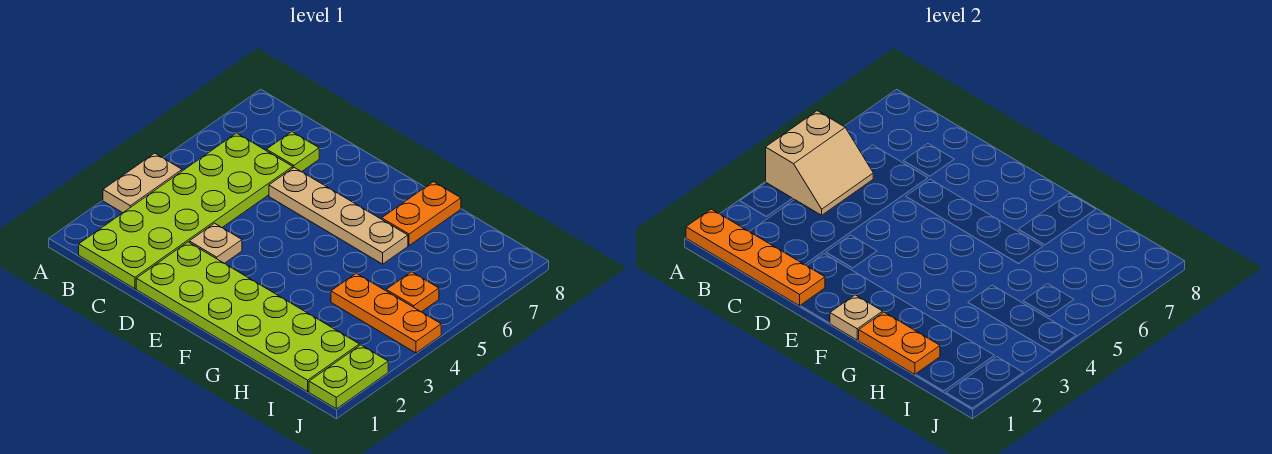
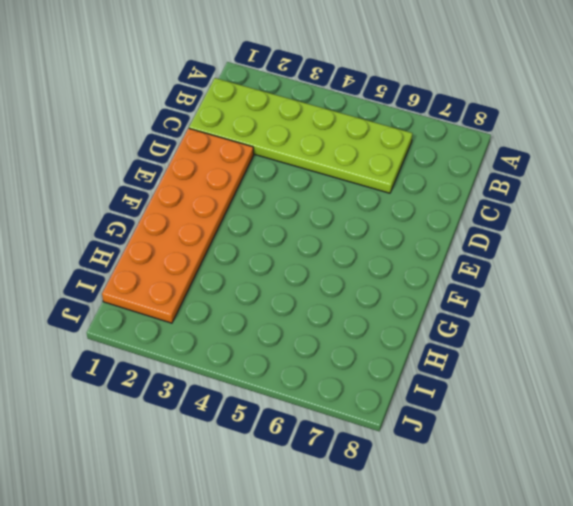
orange plate D1:I2 level 1 -> lime plate D1:I2 level 1
none -> tan plate A3:A4 level 1
none -> lime plate C7 level 1
none -> tan plate D3 level 1

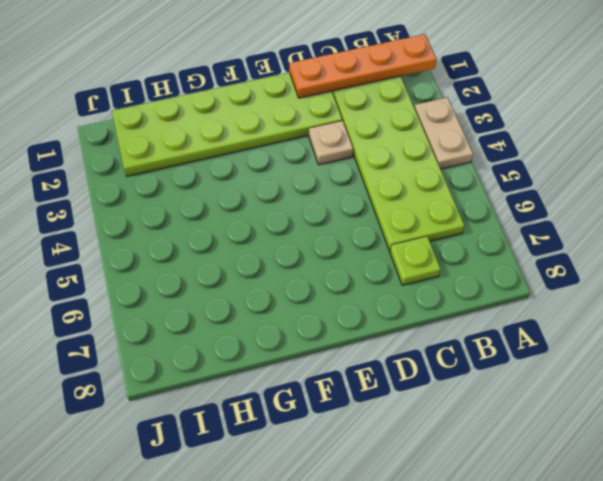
none -> tan plate D6:G6 level 1
none -> orange plate G7:G8 level 1
none -> orange plate H4:J4 level 1

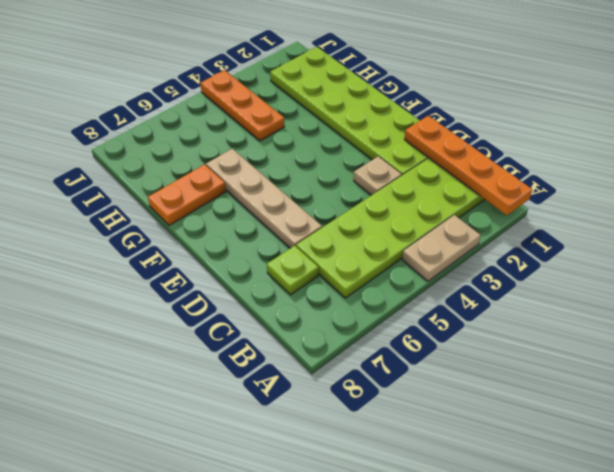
none -> orange plate I5 level 1
none -> lime plate J1:J2 level 1
none -> tan slope A4:B5 level 2 top A

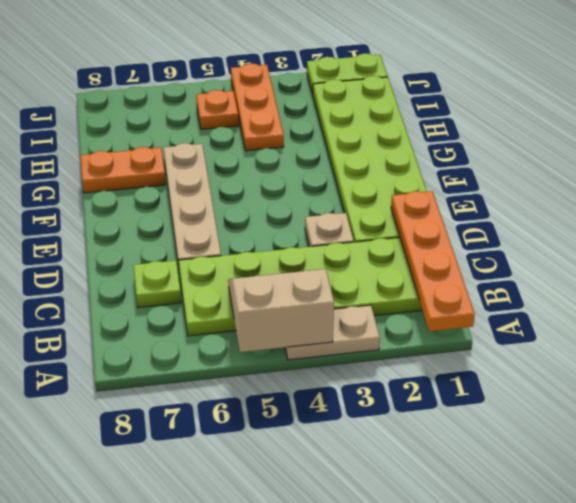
none -> tan plate F1 level 2
none -> orange plate G1:H1 level 2

